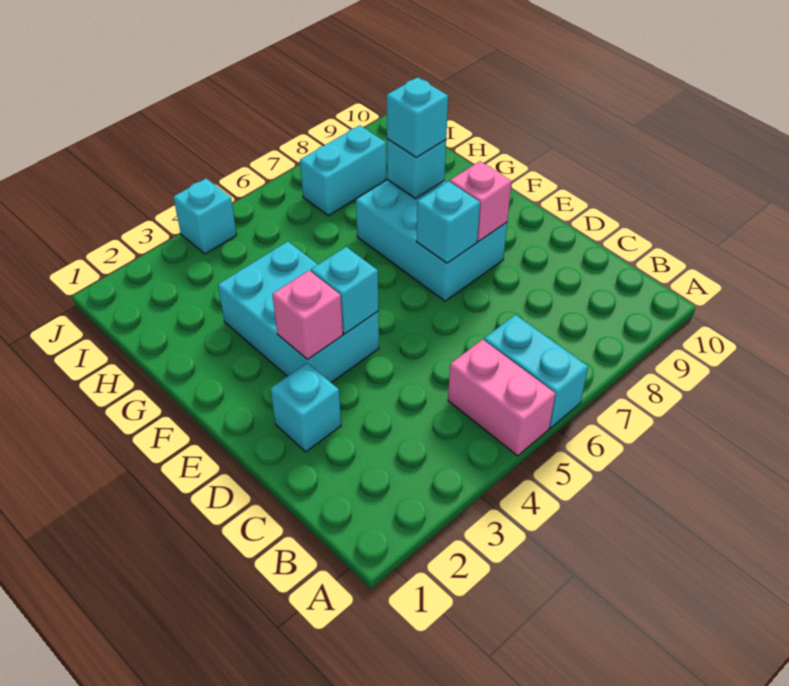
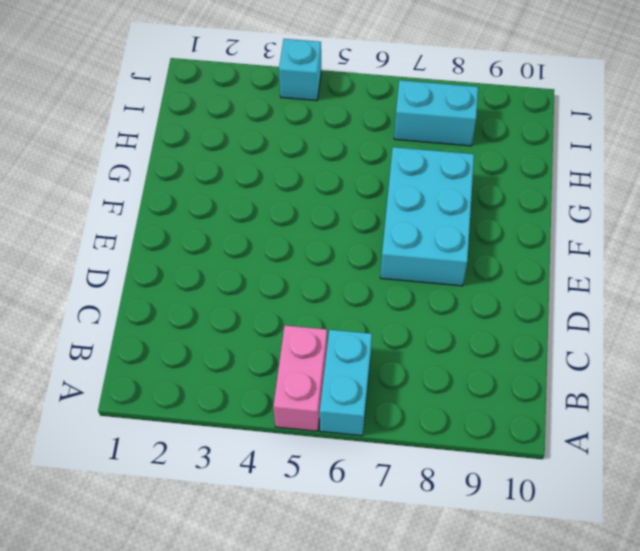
none -> cyan brick D2 level 1
none -> cyan brick E3:G4 level 1
none -> pink brick E3 level 2

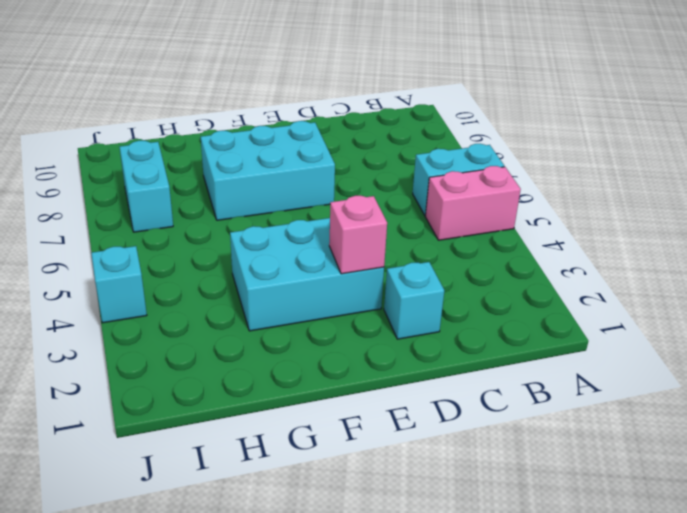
none -> cyan brick E4 level 2
none -> cyan brick E7 level 2
none -> pink brick E8 level 2

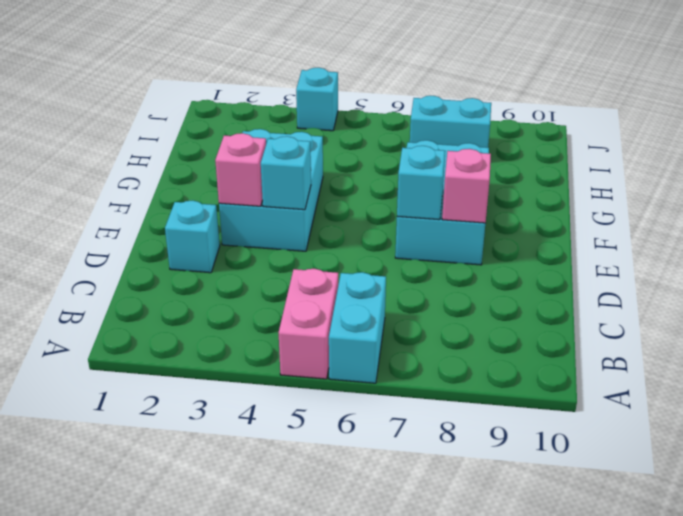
none -> cyan brick G8 level 2
none -> cyan brick G8 level 3

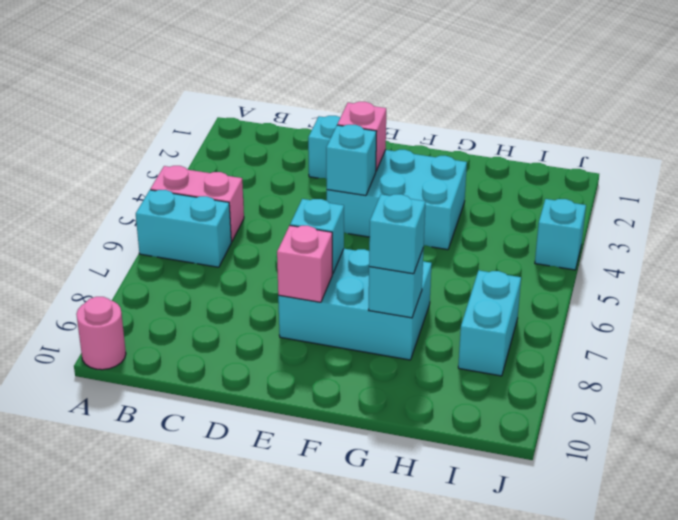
pink round brick A10 level 1 -> none

